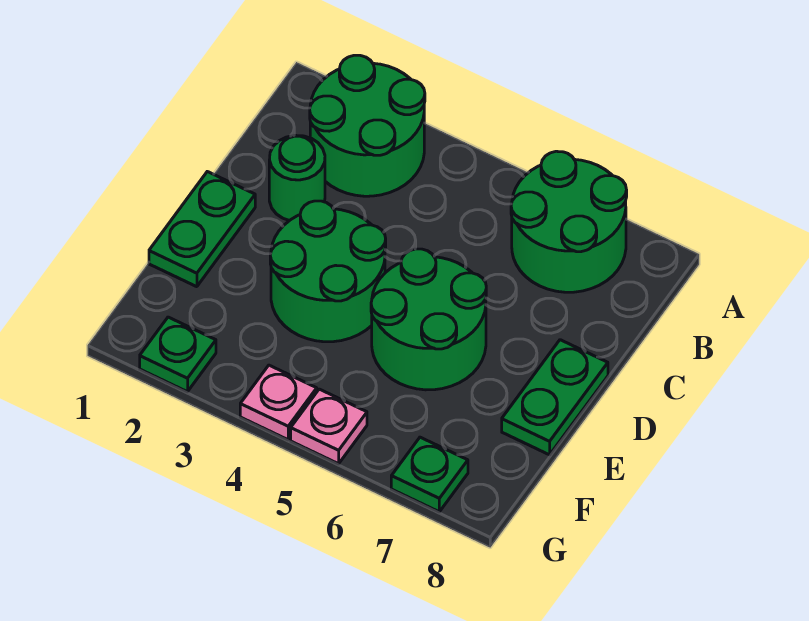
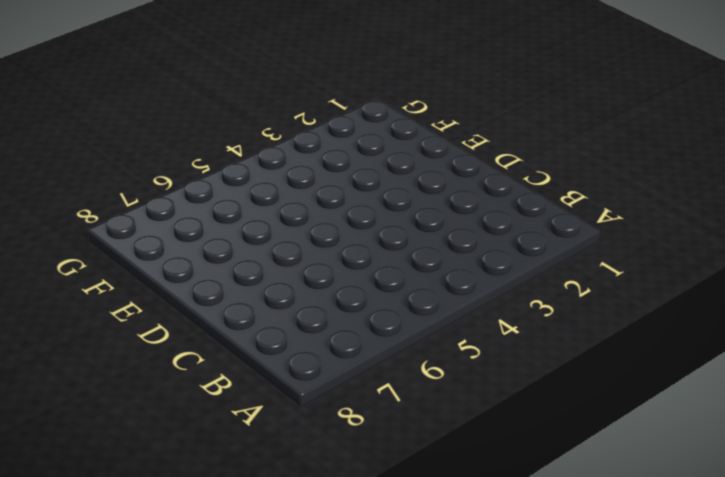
none -> green round brick A2:B3 level 1
none -> green round brick A6:B7 level 1

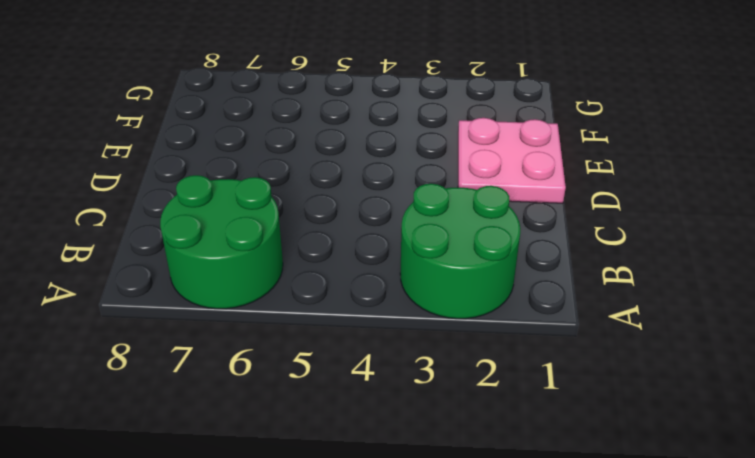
pink plate D1:E2 level 1 -> green plate D1:E1 level 1
none -> green round brick C2 level 1
none -> green round brick D3:E4 level 1

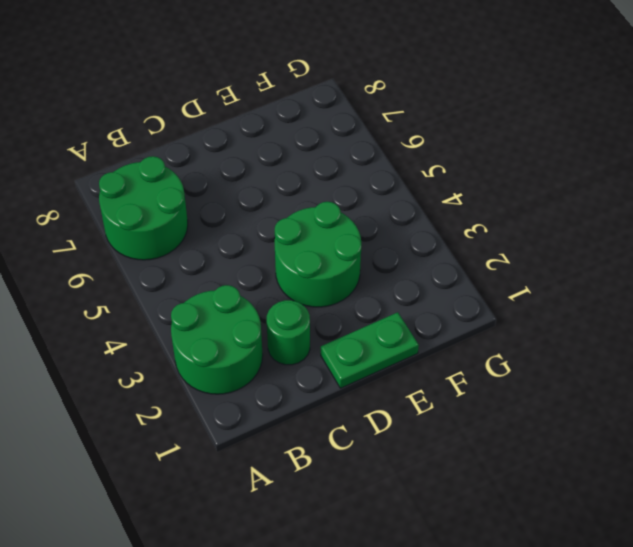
none -> green round brick D5:E6 level 1
none -> green plate D8:E8 level 1

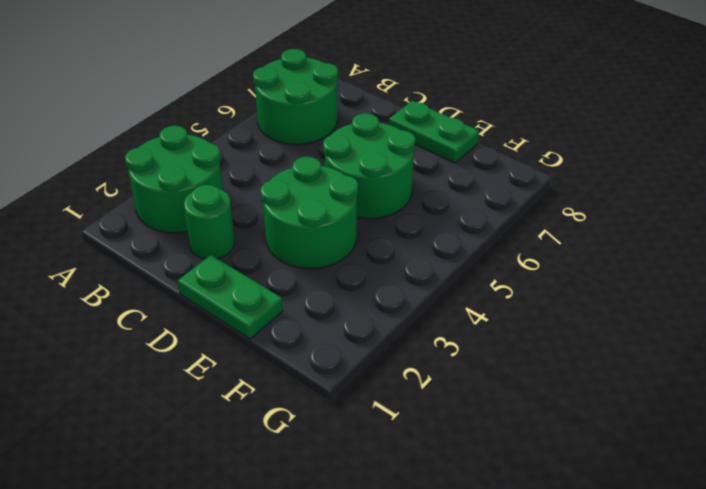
none -> green plate G2 level 1
none -> pink plate G4 level 1

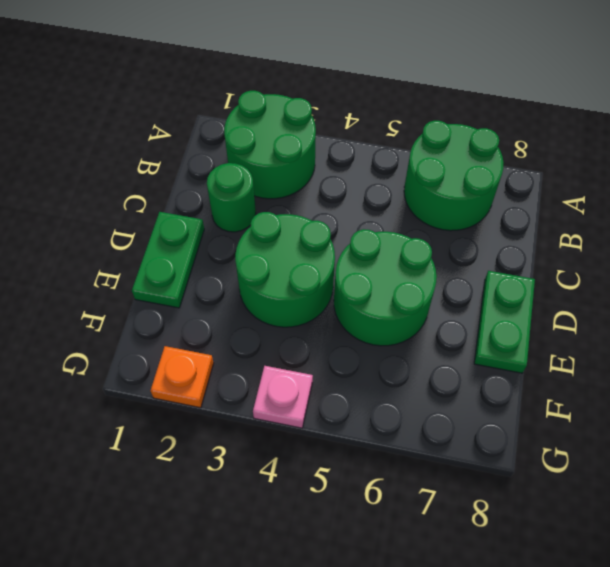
orange plate G2 level 1 -> green plate G2 level 1
none -> pink plate G5 level 1
none -> green plate G7 level 1

